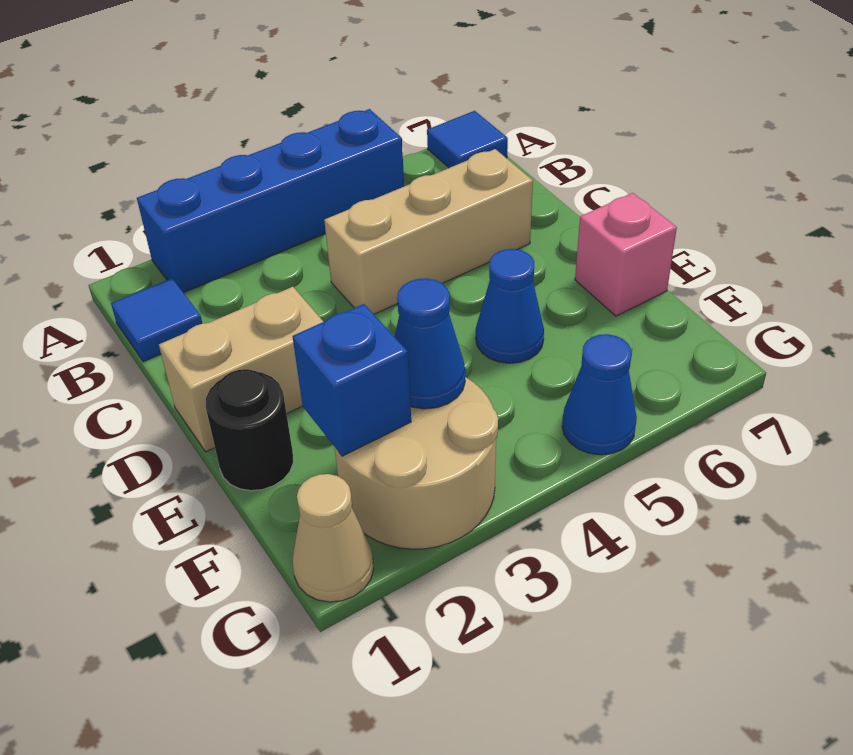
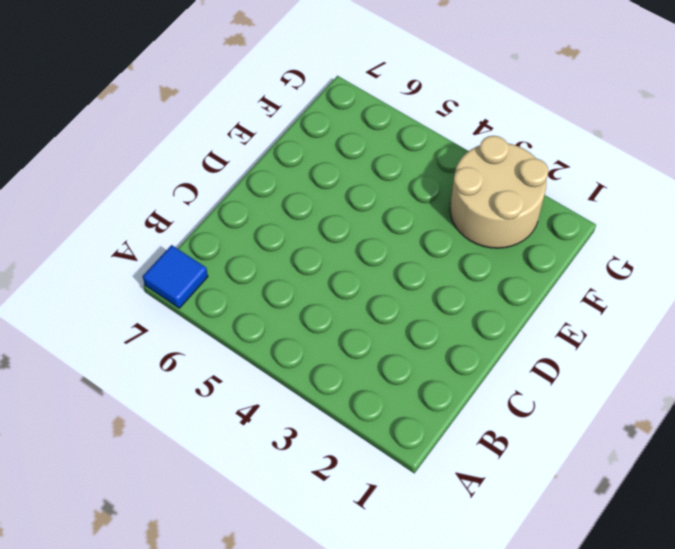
none -> blue brick A2:A5 level 1
none -> blue tile B1 level 1
none -> tan brick C4:C6 level 1

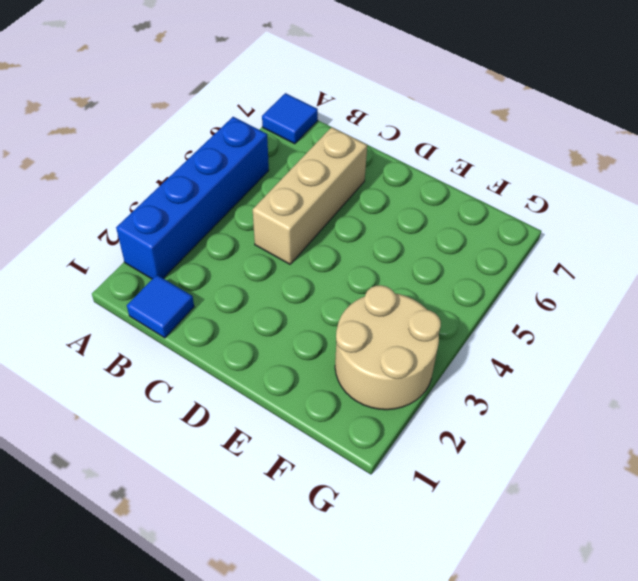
none -> tan brick D1:D2 level 1
none -> black round brick E1 level 1
none -> blue cone E5 level 1

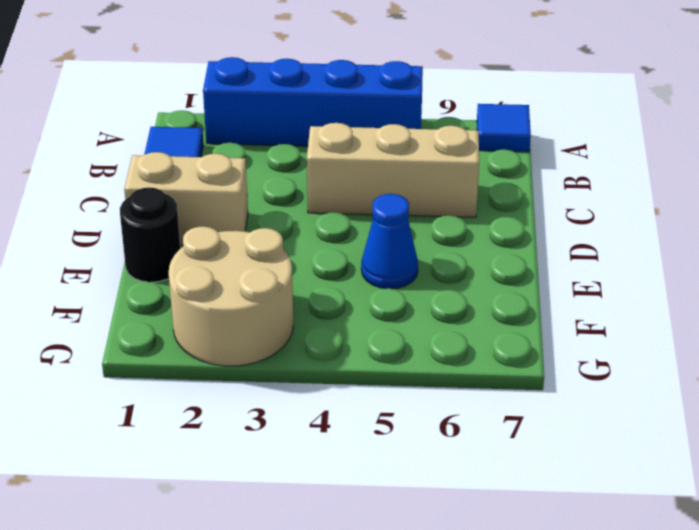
none -> pink brick E7 level 1
none -> tan cone G1 level 1
none -> blue cone G5 level 1

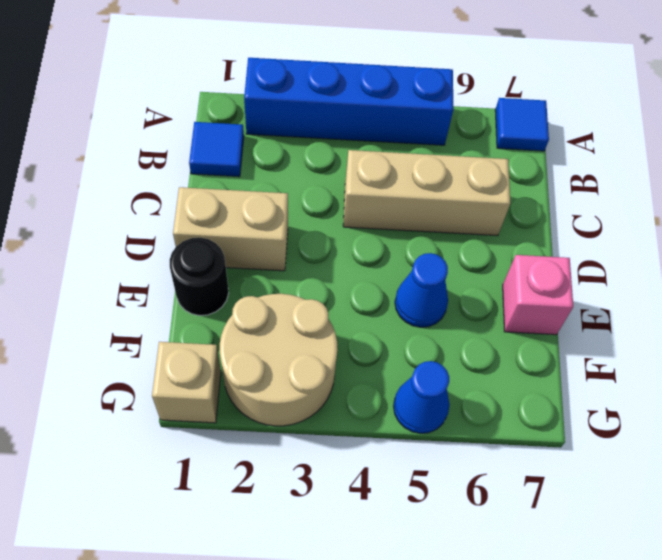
tan brick G1 level 1 -> tan cone G1 level 1
none -> blue brick F2 level 2
none -> blue cone F3 level 2

